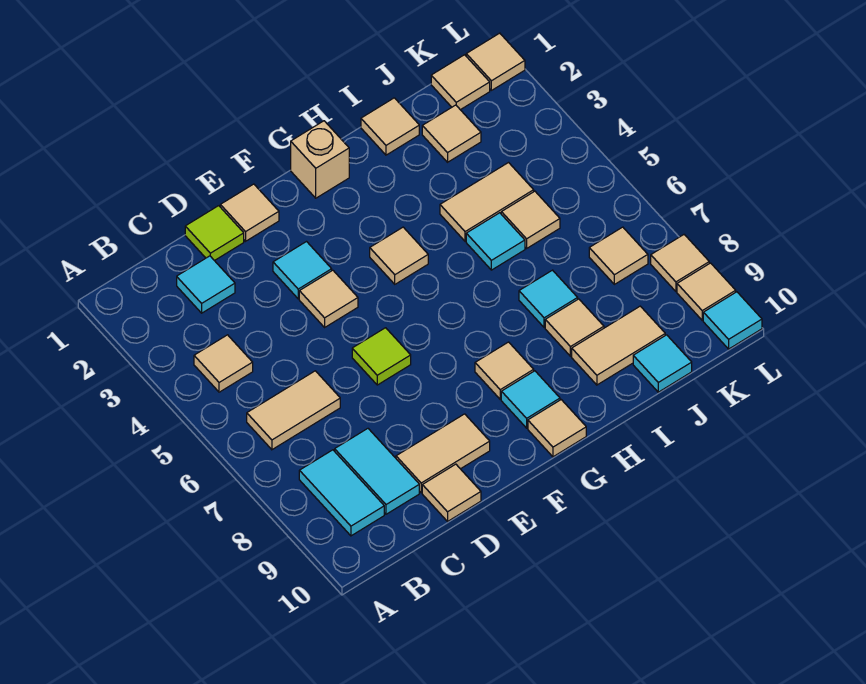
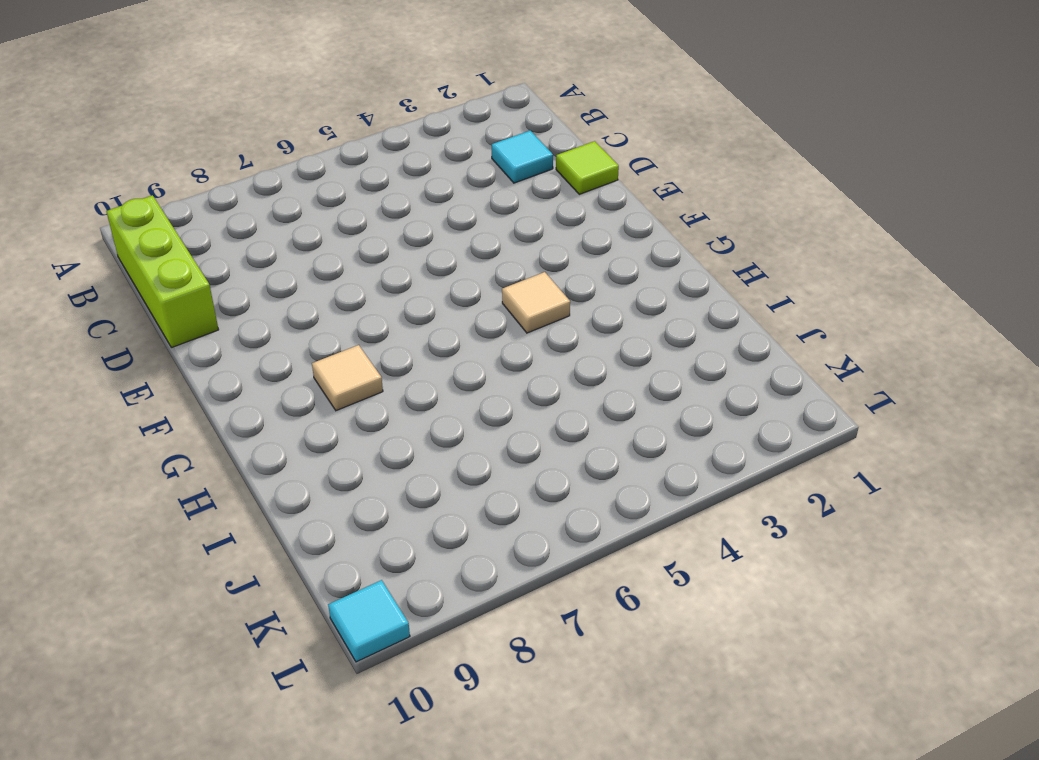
lime brick B10:D10 level 1 -> tan tile D10 level 1
none -> tan tile B4 level 1
none -> tan tile B6:C6 level 1
none -> cyan tile B8:B9 level 1
none -> cyan tile C8:C9 level 1

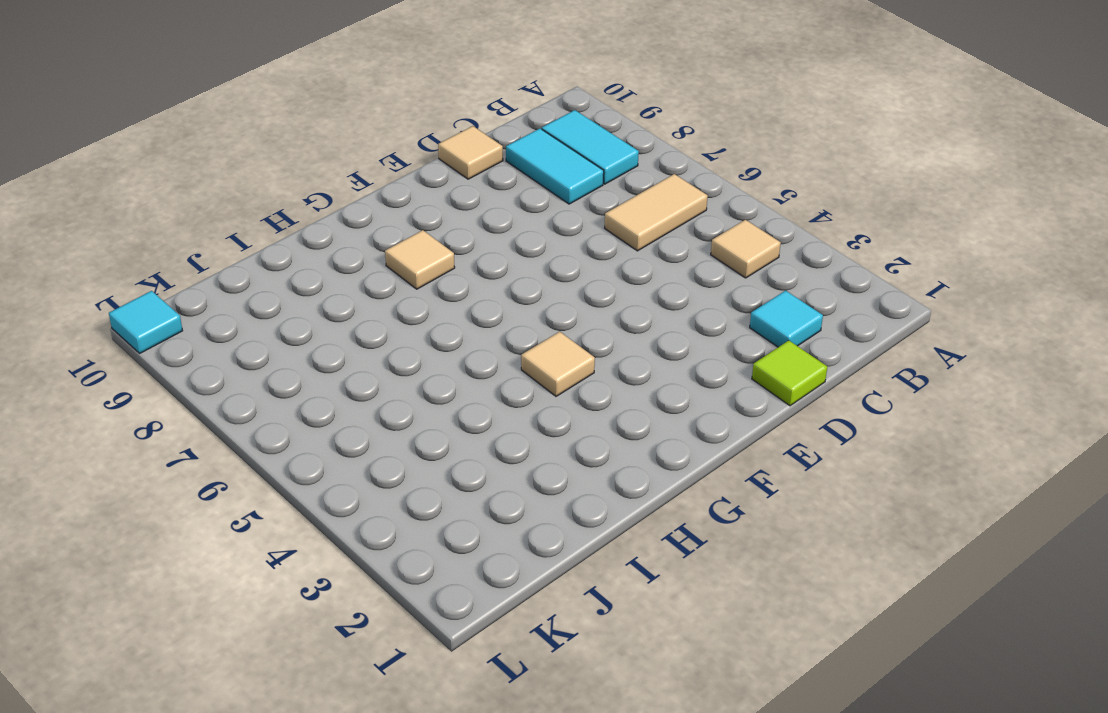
none -> tan tile D9:E9 level 1
none -> tan tile E1 level 1
none -> cyan tile E3 level 1
none -> tan tile E4 level 1

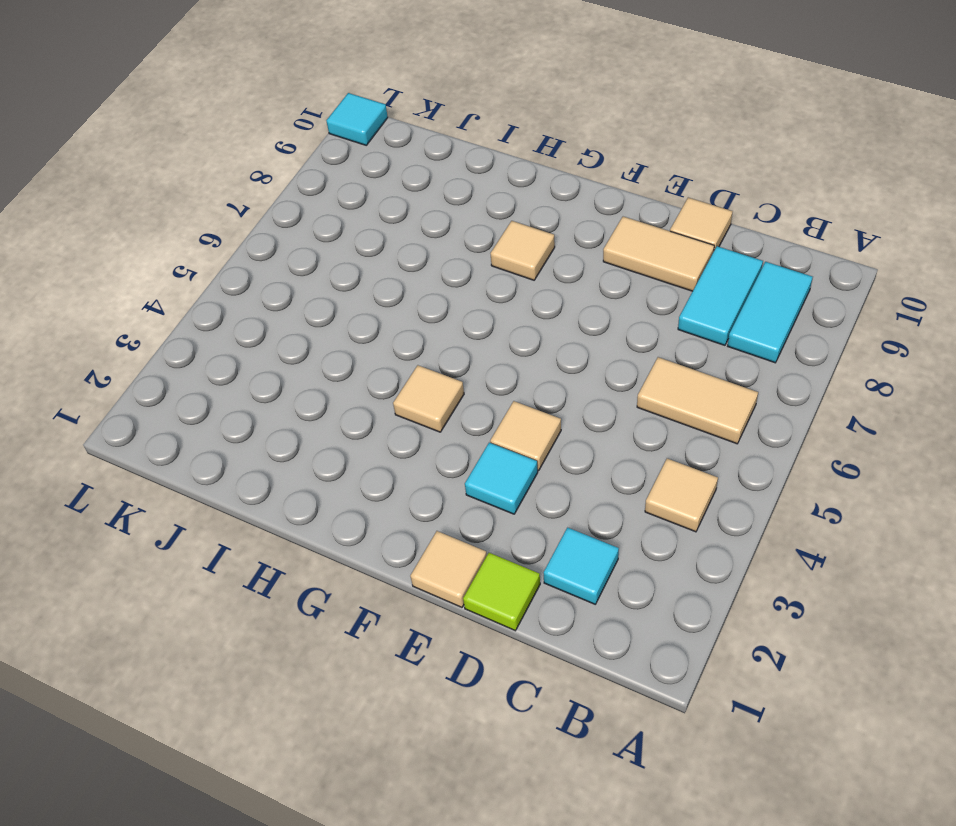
none -> lime tile E6 level 1
none -> tan brick G1 level 1
none -> cyan tile G9 level 1
none -> tan tile G10 level 1

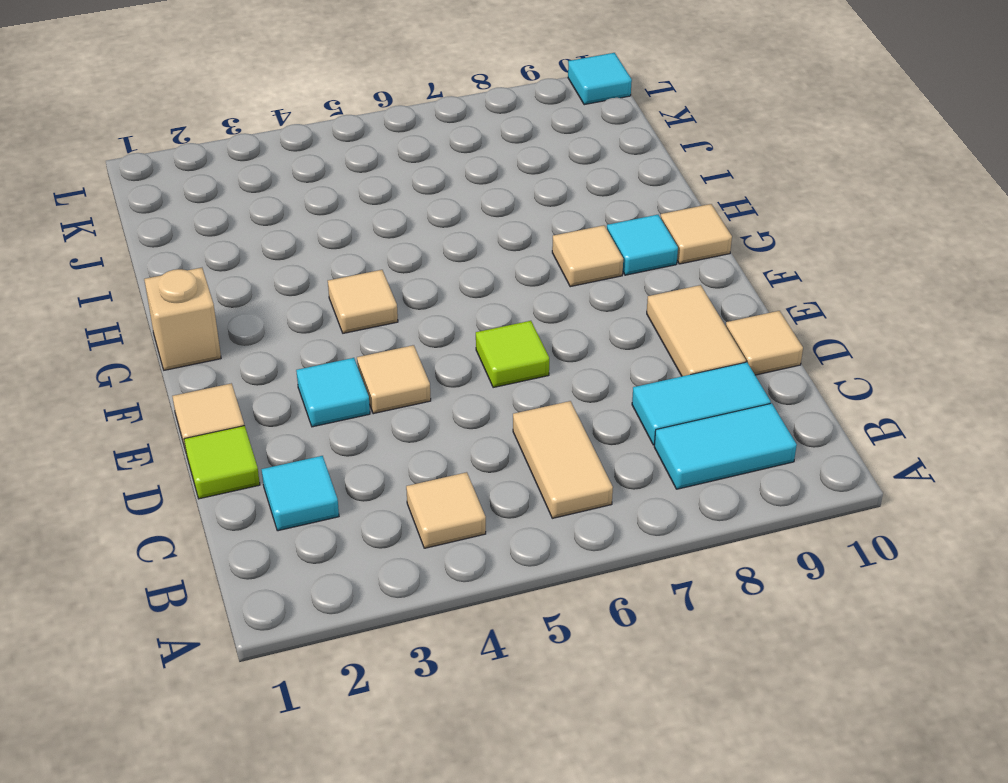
none -> tan tile I1 level 1
none -> tan tile I4:J4 level 1
none -> cyan tile I5 level 1
none -> cyan tile I7 level 1

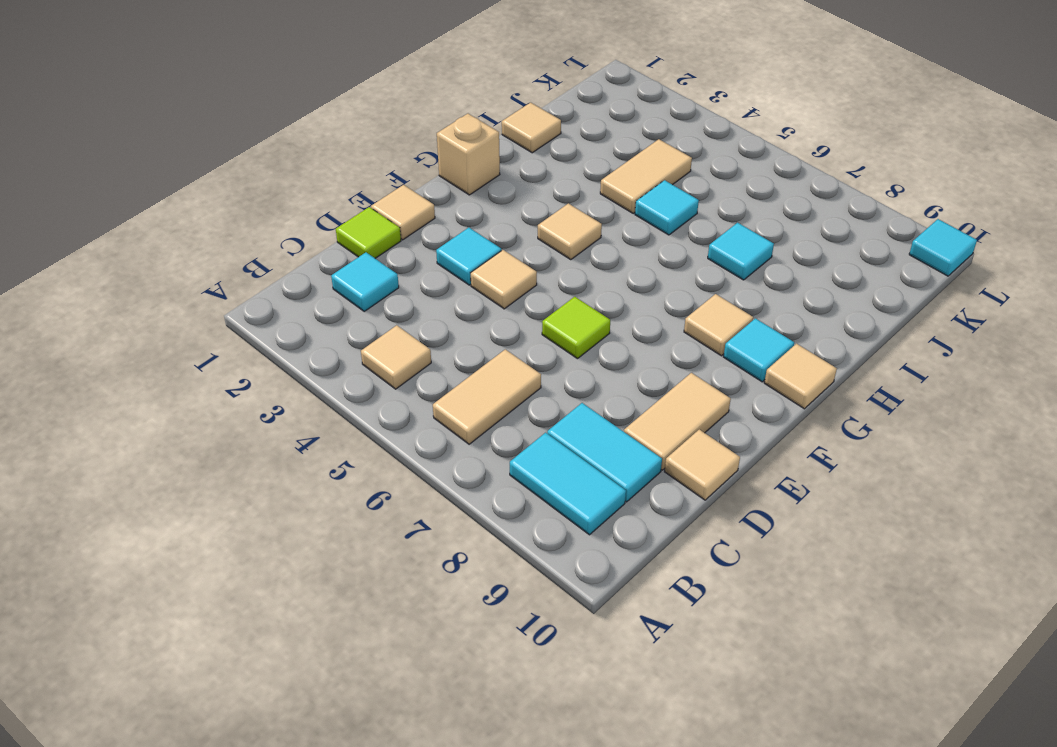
none -> tan tile I8 level 1
none -> tan tile I9:J9 level 1
none -> tan tile J2 level 1
none -> tan tile J5 level 1

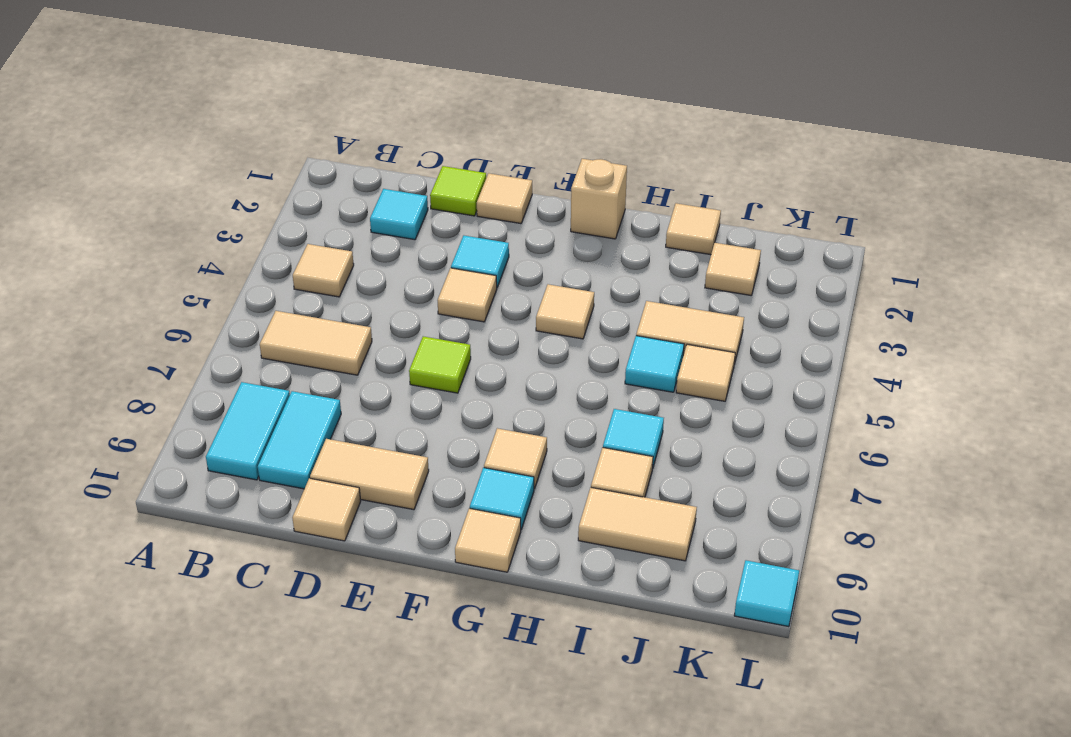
none -> cyan tile J10 level 1
none -> tan tile K1 level 1
none -> tan tile K7 level 1
none -> tan tile L1 level 1

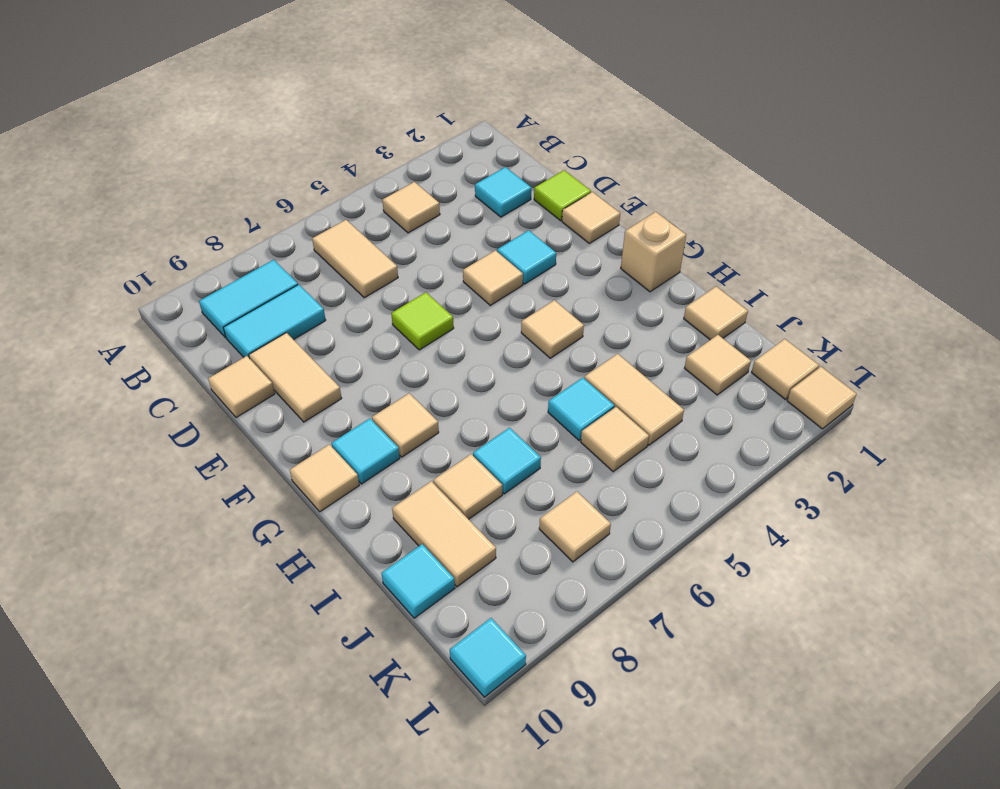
none -> tan tile L8 level 1
none -> tan tile L9 level 1

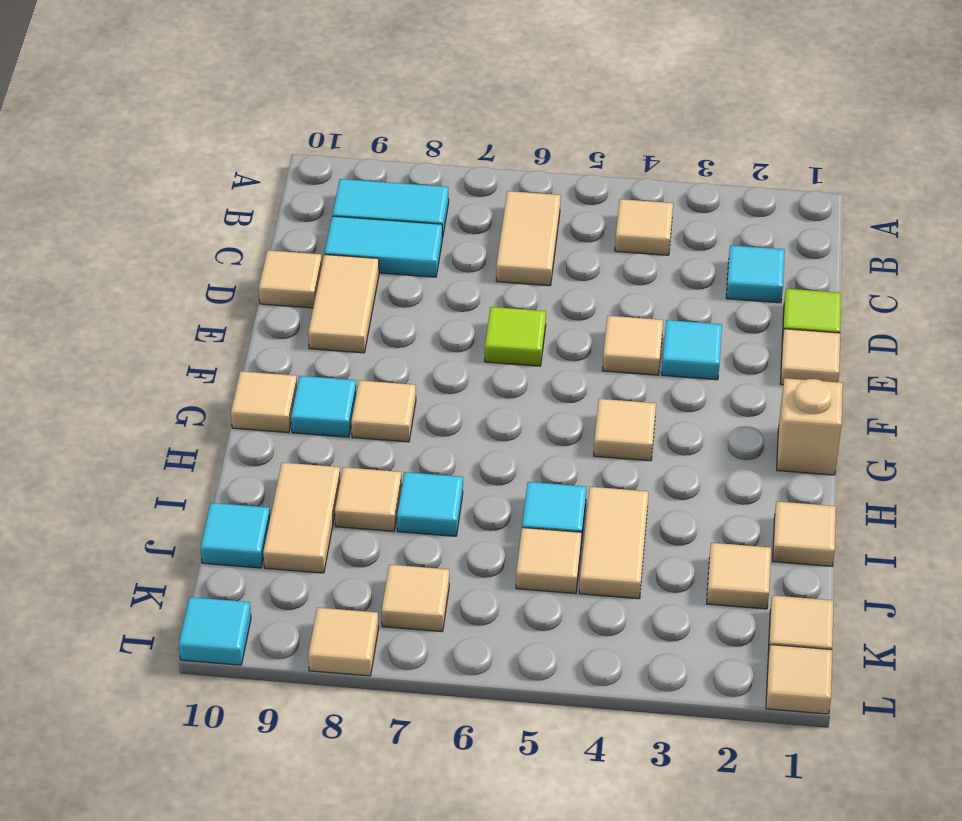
none -> tan tile L9 level 1

